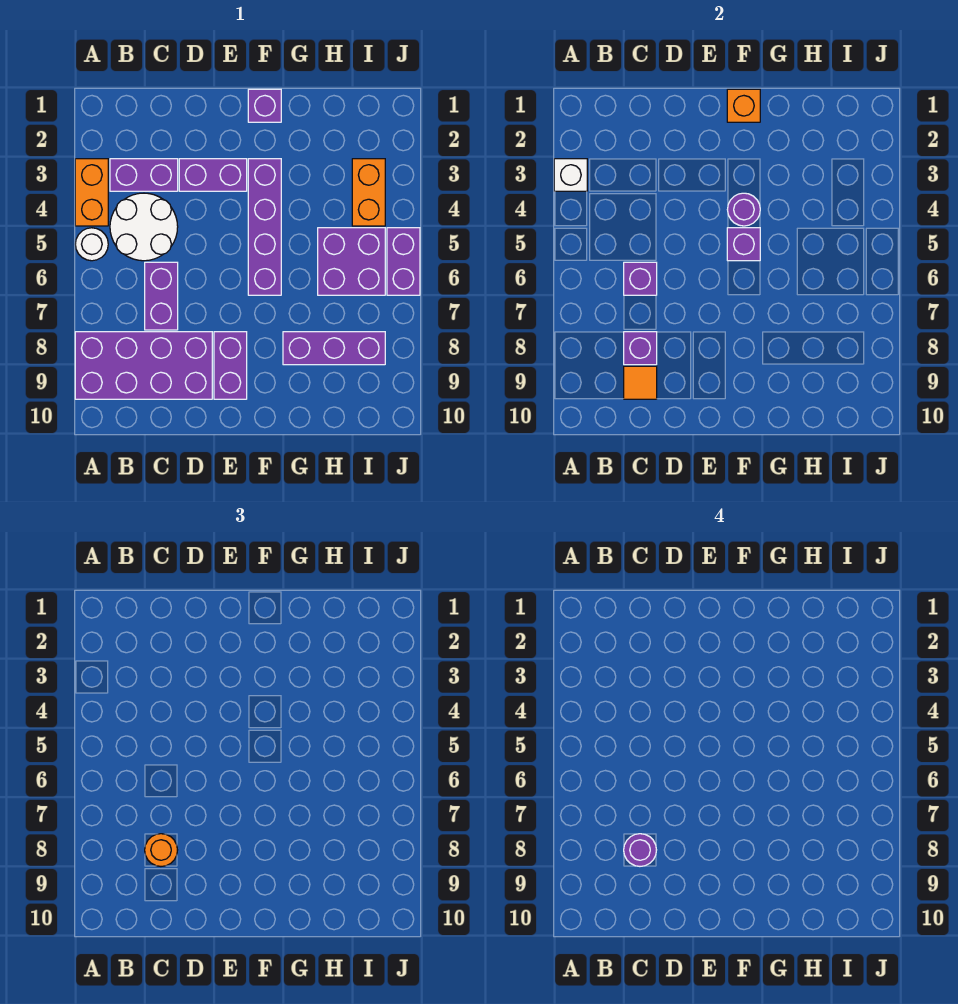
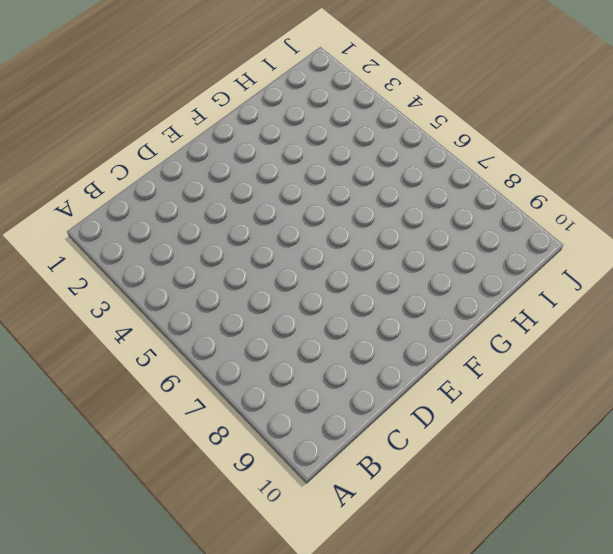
none -> orange brick A3:A4 level 1
none -> white round brick A5 level 1
none -> purple brick A8:D9 level 1

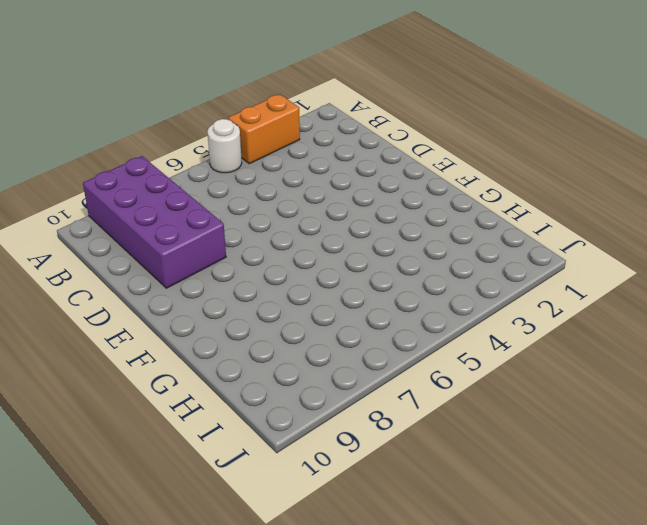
none -> purple brick B3:C3 level 1
none -> white round brick B4:C5 level 1
none -> purple brick C6:C7 level 1

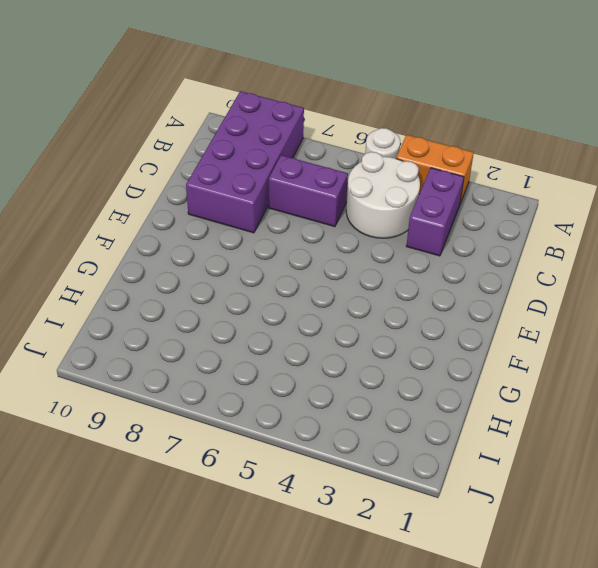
none -> purple brick D3:E3 level 1
none -> purple brick E8:E9 level 1
none -> purple brick F1 level 1

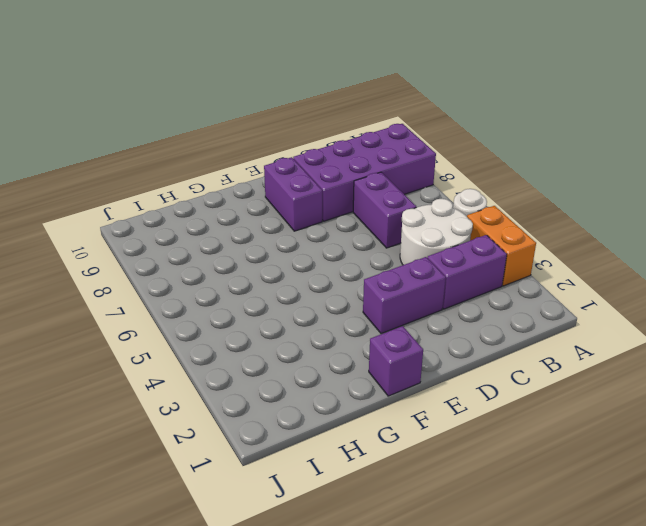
none -> purple brick F3:F6 level 1
none -> purple brick G8:I8 level 1
none -> purple brick H5:I6 level 1

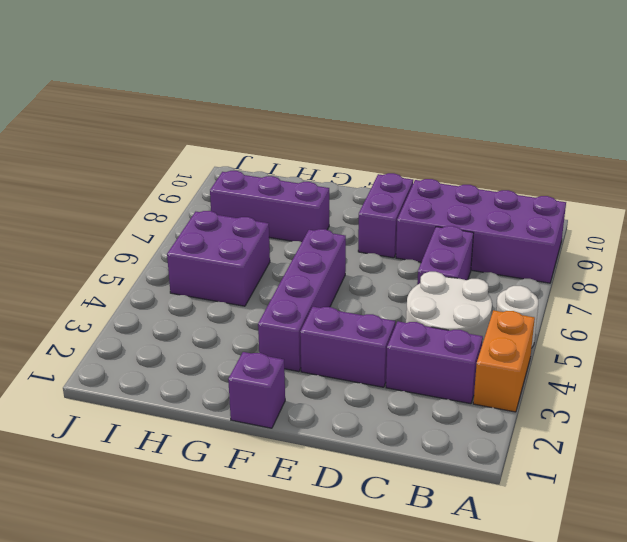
none -> orange brick I3:I4 level 1
none -> purple brick J5:J6 level 1
none -> white brick A3 level 2

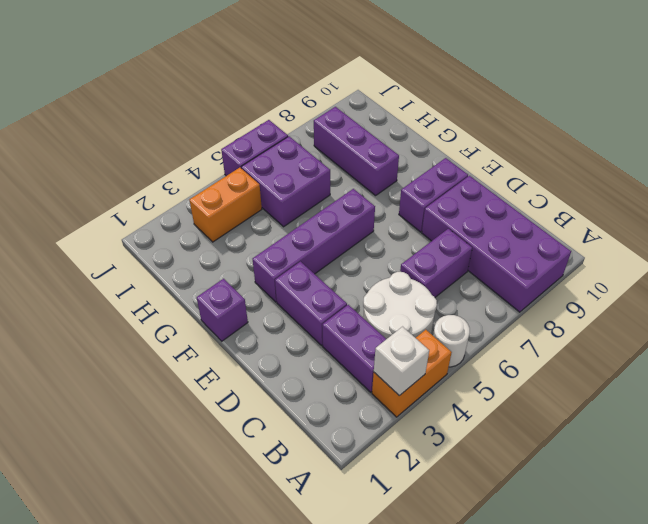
none -> purple brick C6 level 2
none -> purple brick C8 level 2
none -> orange tile C9 level 2

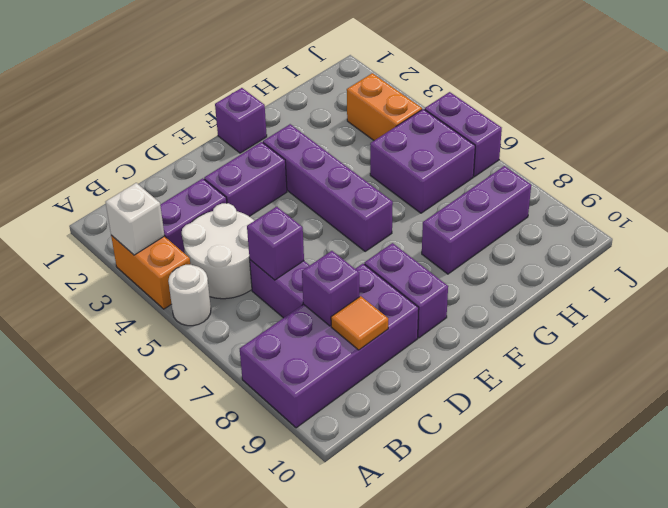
none -> orange brick F1 level 2
none -> purple round brick F4 level 2
none -> purple brick F5 level 2

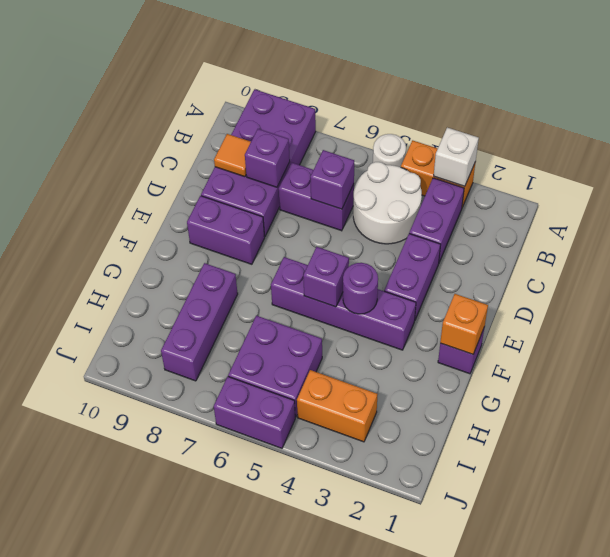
none -> orange round brick C8 level 3
none -> purple round brick C8 level 4

